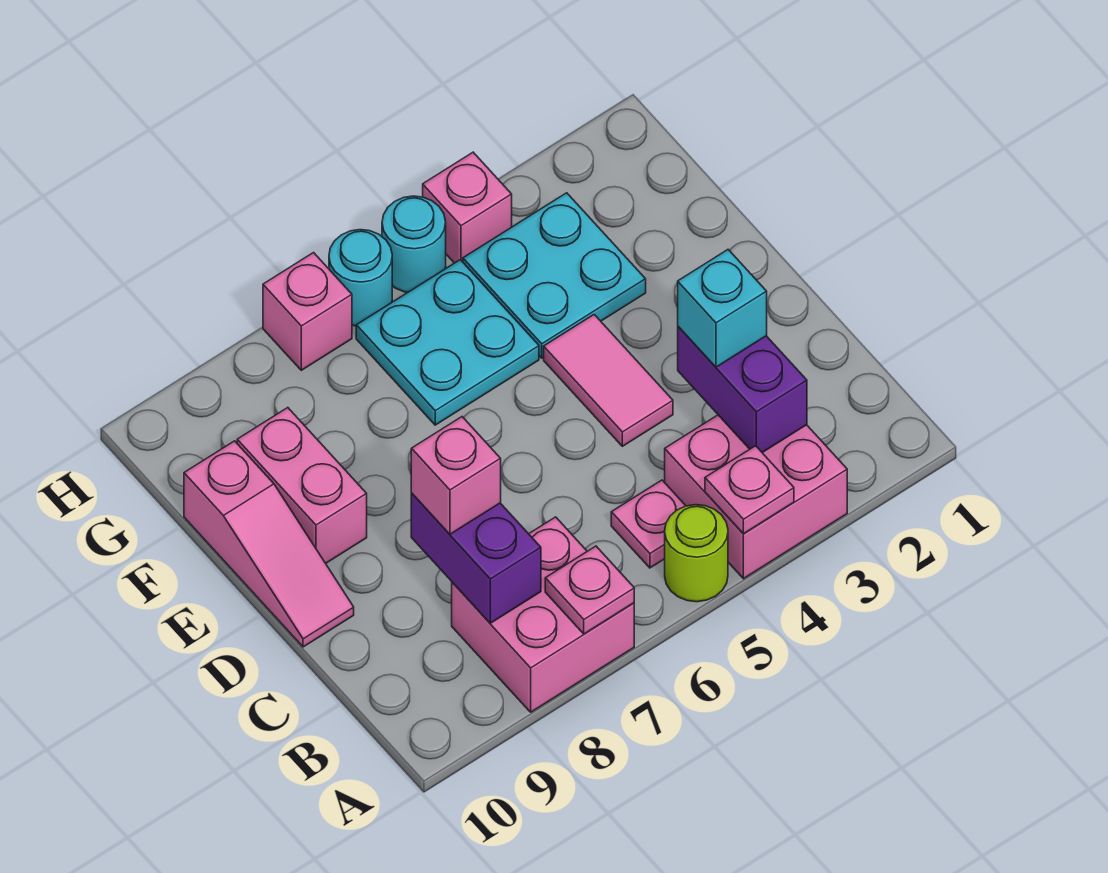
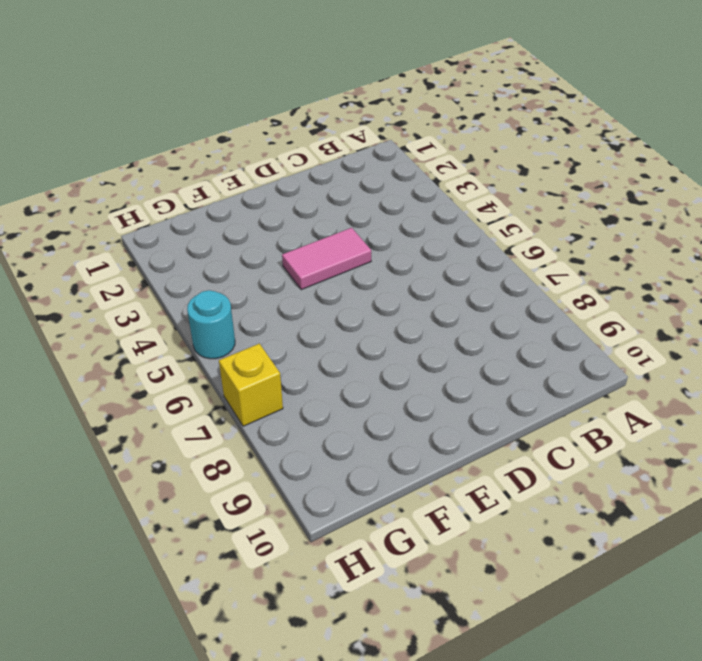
yellow brick H7 level 1 -> pink brick H7 level 1
none -> pink brick A3:B4 level 1
none -> lime round brick A5 level 1
none -> pink brick A7:B8 level 1

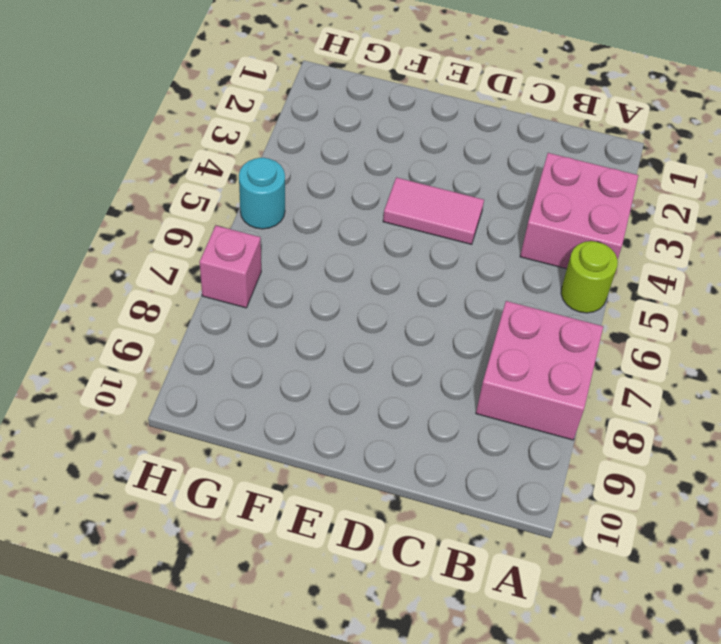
none -> pink plate B5 level 1
none -> pink slope D10:F10 level 1 top F
none -> pink brick E9:F9 level 1

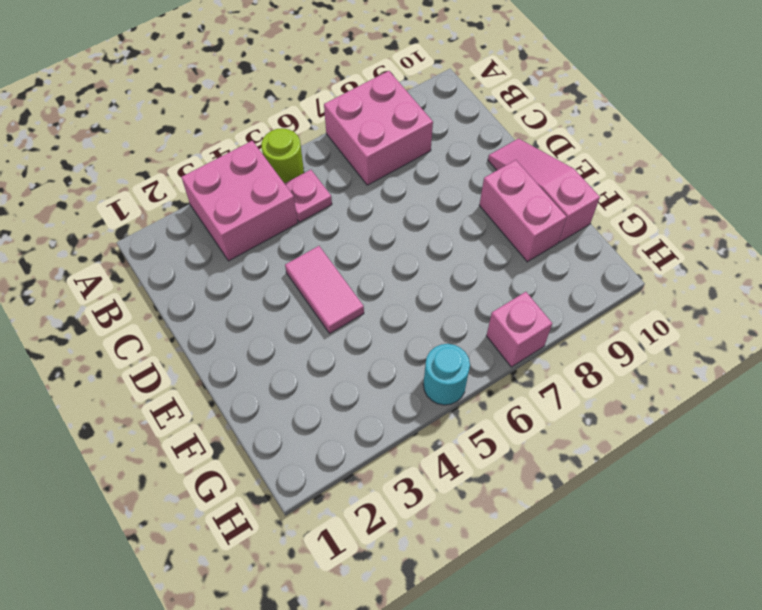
none -> cyan plate F3:G4 level 1
none -> cyan plate F5:G6 level 1
none -> pink brick H4 level 1

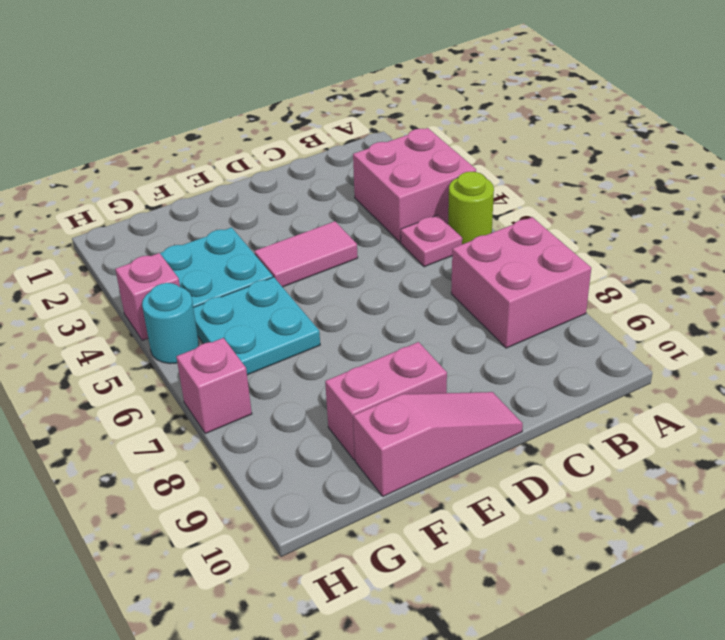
none -> cyan round brick H6 level 1
none -> pink plate A4 level 2
none -> pink plate A7 level 2

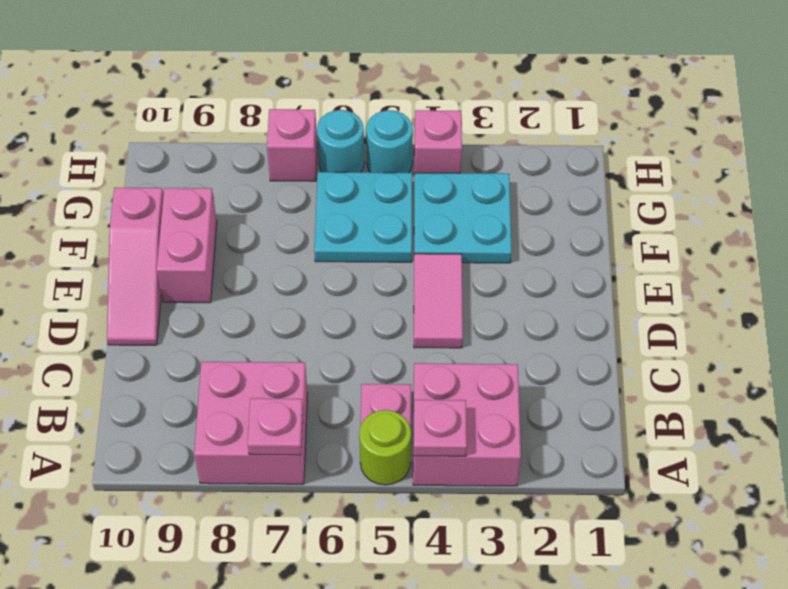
none -> purple brick B3:C3 level 2
none -> purple brick B8:C8 level 2
none -> cyan brick C3 level 3

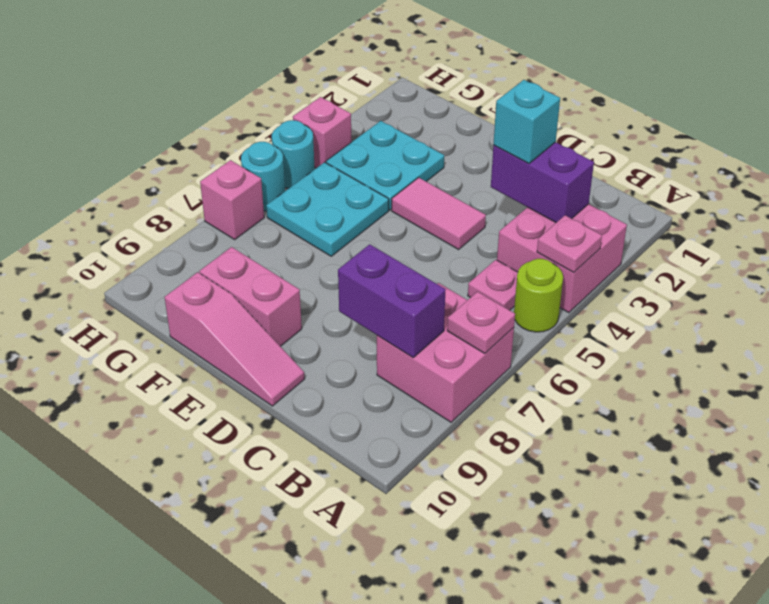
none -> pink brick C8 level 3

